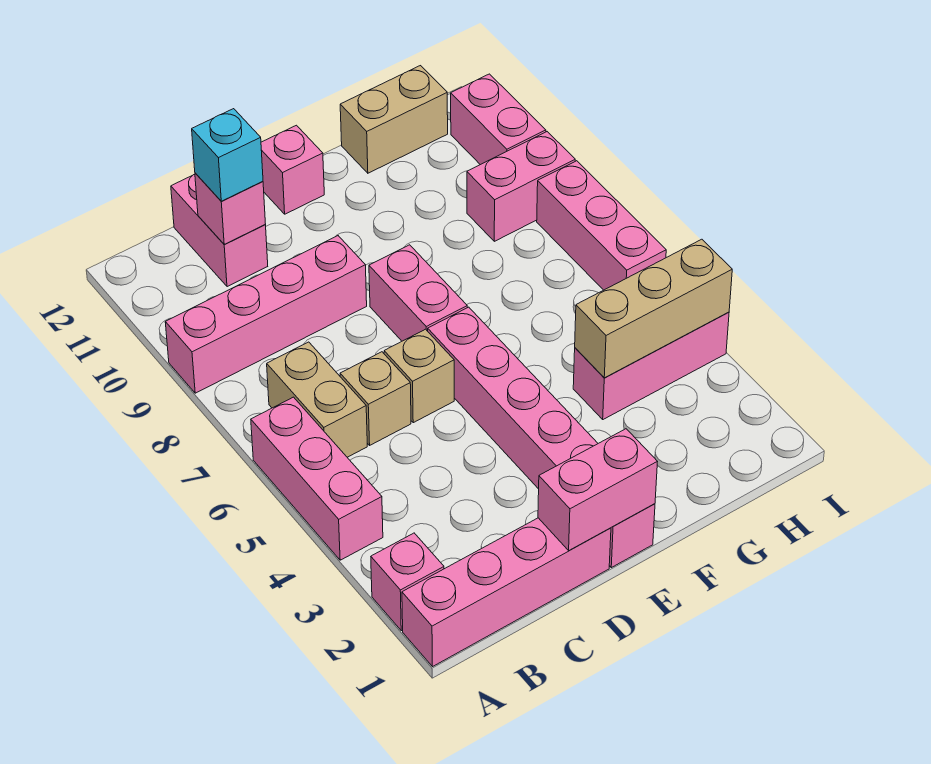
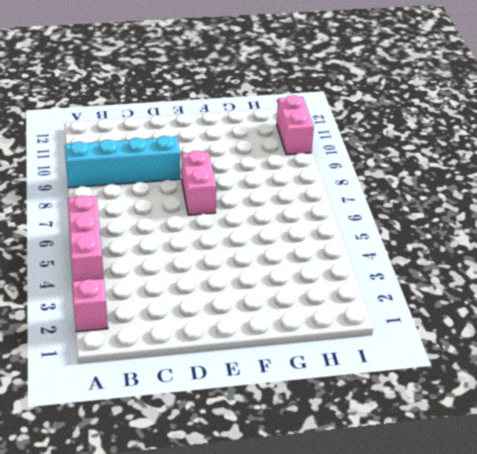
cyan brick A9:D9 level 1 -> pink brick A9:D9 level 1
none -> pink brick A1:D1 level 1
none -> tan brick B6:B7 level 1
none -> tan brick C6 level 1

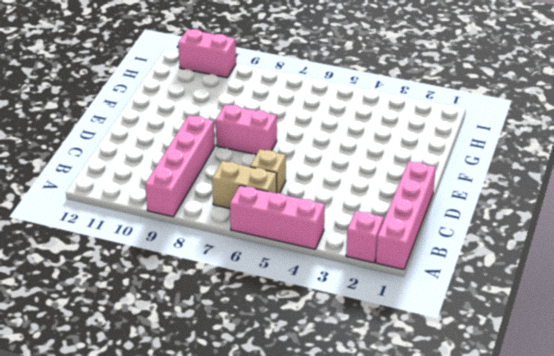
none -> pink brick C11:C12 level 1
none -> tan brick D6 level 1
none -> pink brick E1:E6 level 1

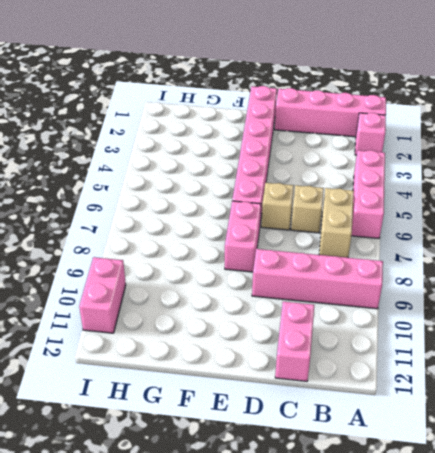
none -> pink brick E12 level 1
none -> pink brick G4:I4 level 1
none -> tan brick G12:H12 level 1

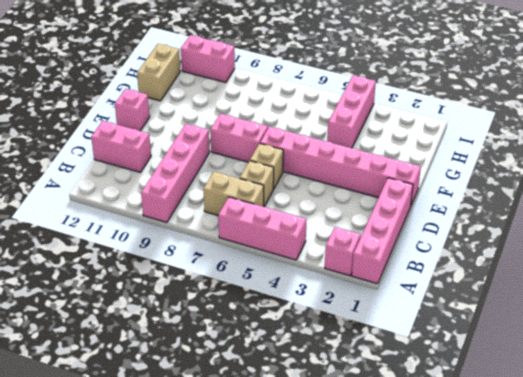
none -> pink brick H9:I9 level 1
none -> pink brick I6:I8 level 1
none -> pink brick C11 level 2

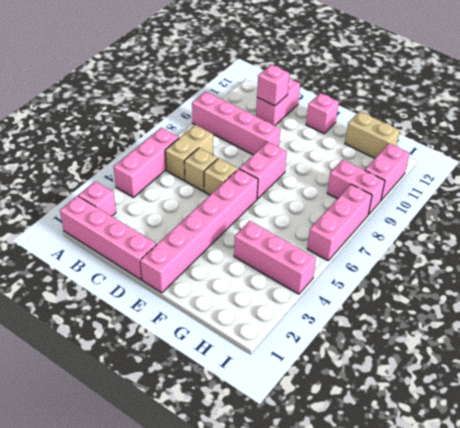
none -> pink brick D1:E1 level 2
none -> tan brick G4:I4 level 2
none -> cyan brick C11 level 3

